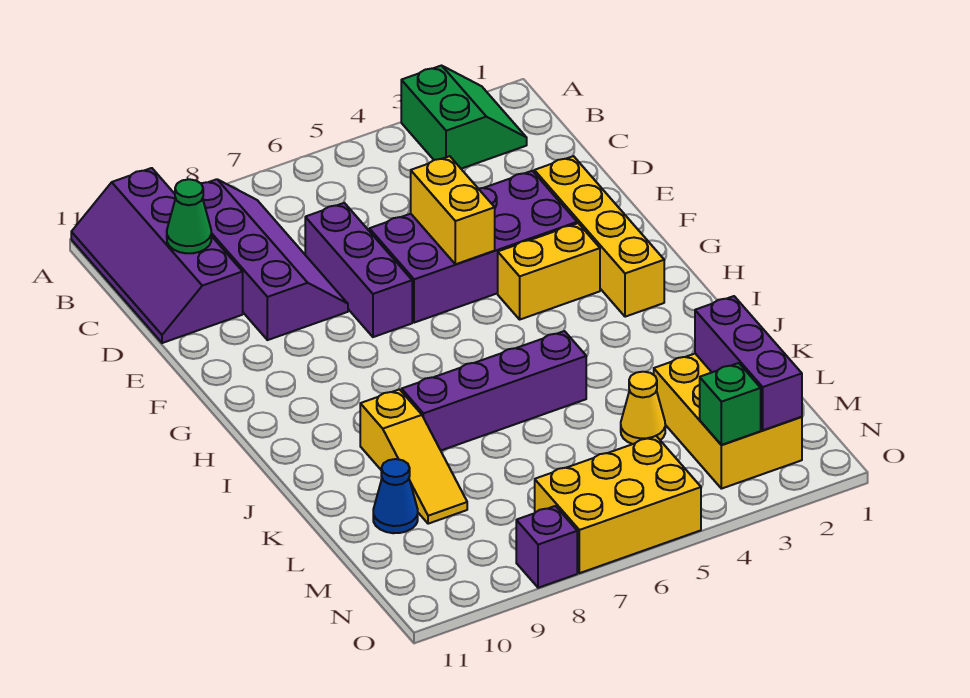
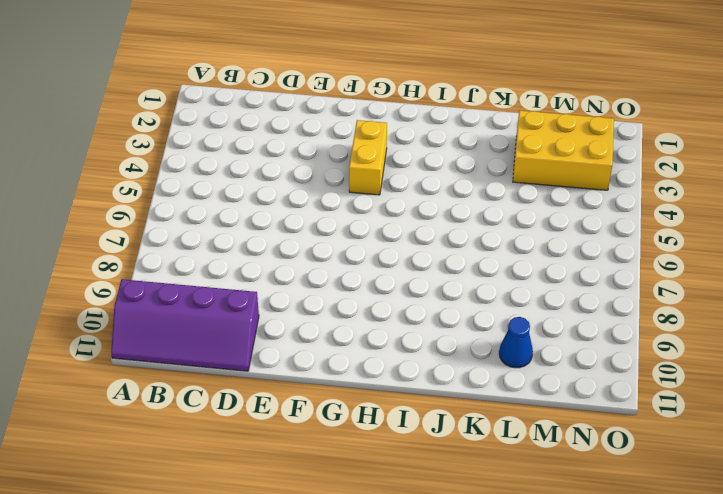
none -> green slope A2:B3 level 1 top 3
none -> purple slope B8:E9 level 1 top 9
none -> purple brick D7:F7 level 1

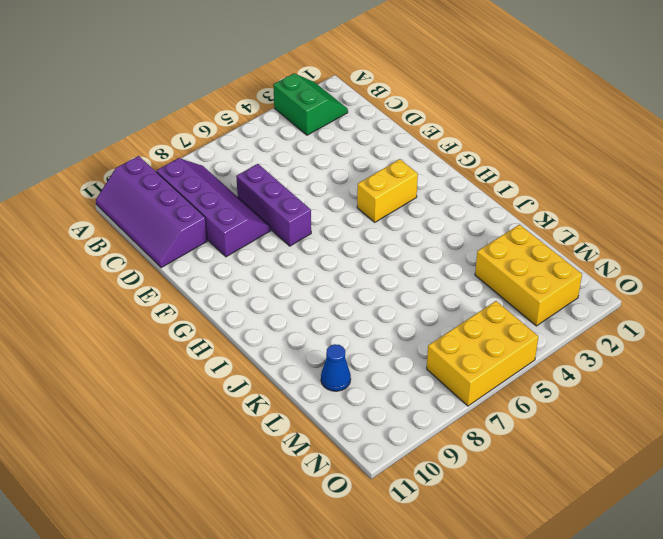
none -> yellow brick E2:H2 level 1
none -> purple brick E3:F6 level 1
none -> purple brick J5:J8 level 1

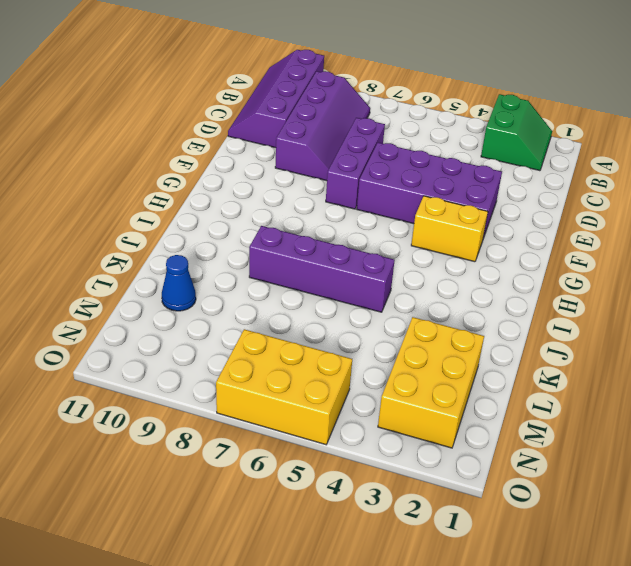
none -> yellow brick E2:H2 level 1
none -> yellow slope J9:L9 level 1 top J
none -> yellow cone L4 level 1

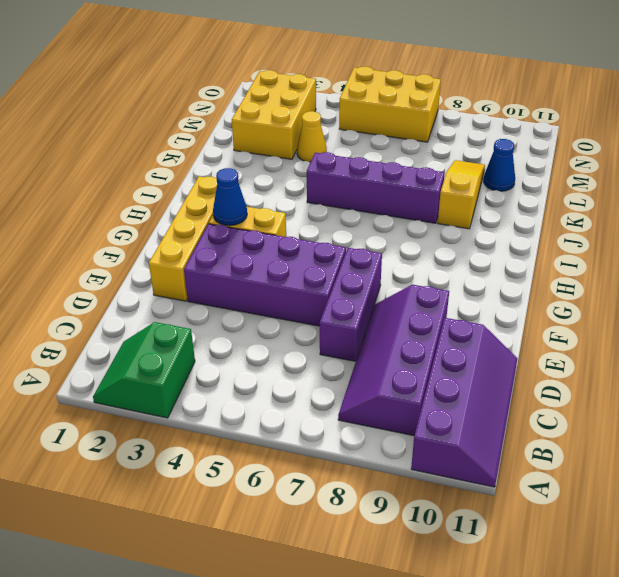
blue cone G3 level 2 -> none
none -> purple brick O8 level 1
none -> green cone C10 level 2
none -> yellow brick E5:F5 level 2

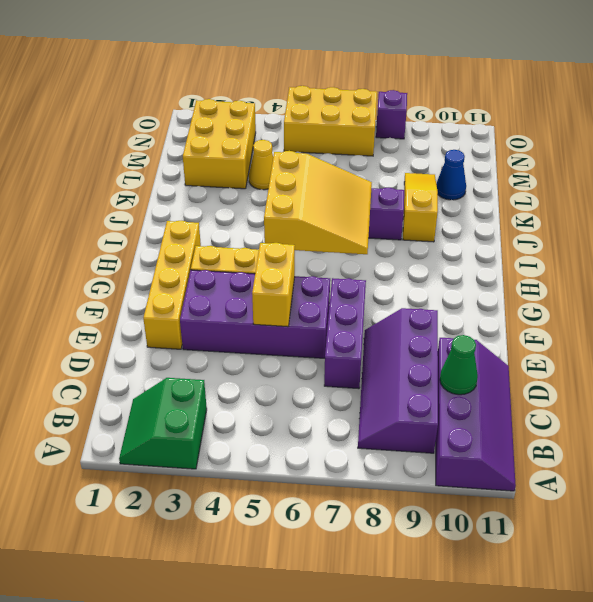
yellow slope H5:J7 level 2 top 5 -> none
none -> purple brick L2:N2 level 2
none -> green brick N3 level 2

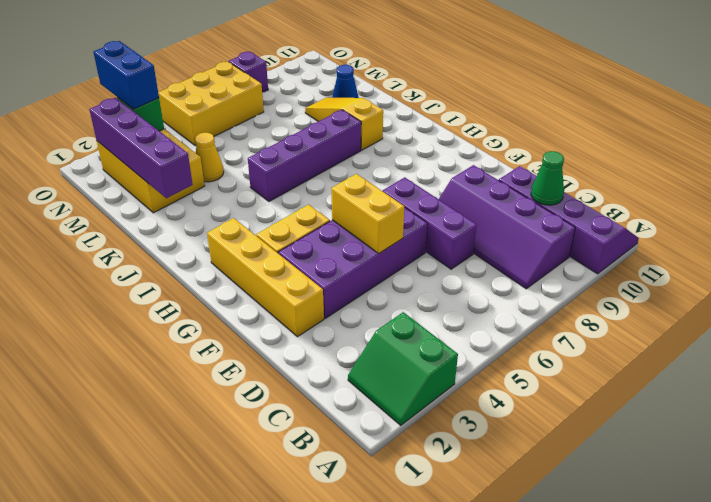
purple brick K2:N2 level 2 -> purple brick L2:N2 level 2
blue brick N3:O3 level 3 -> none

